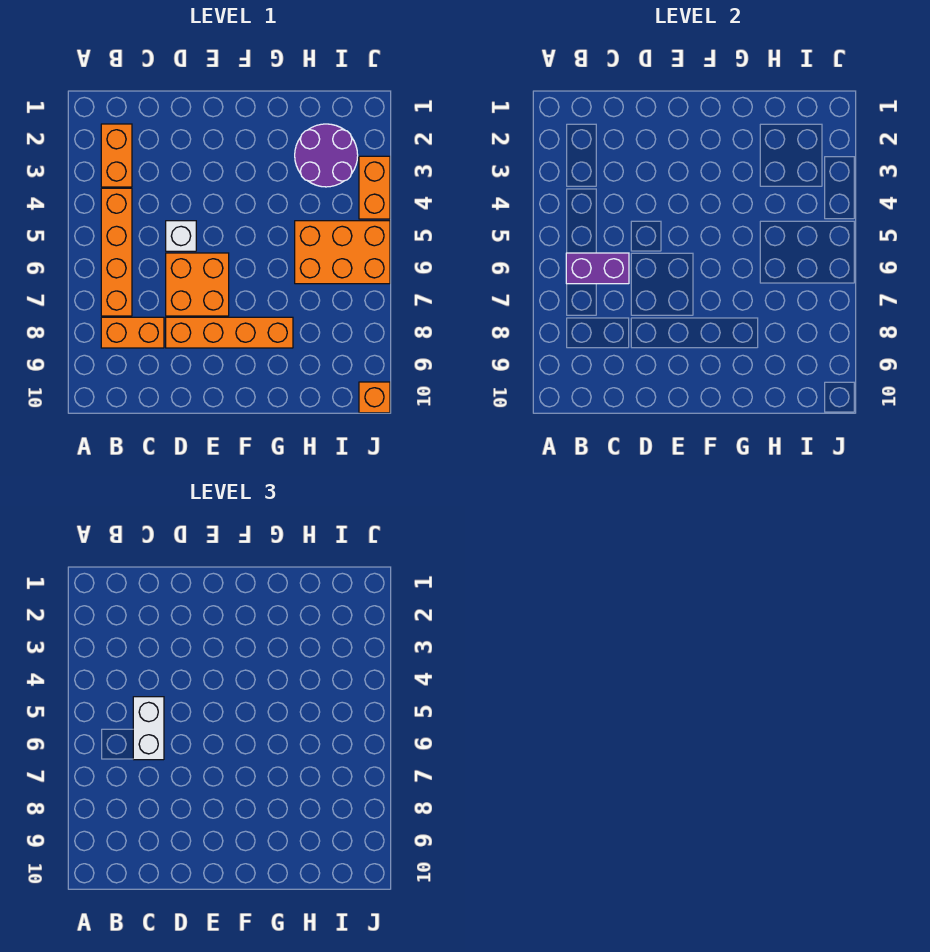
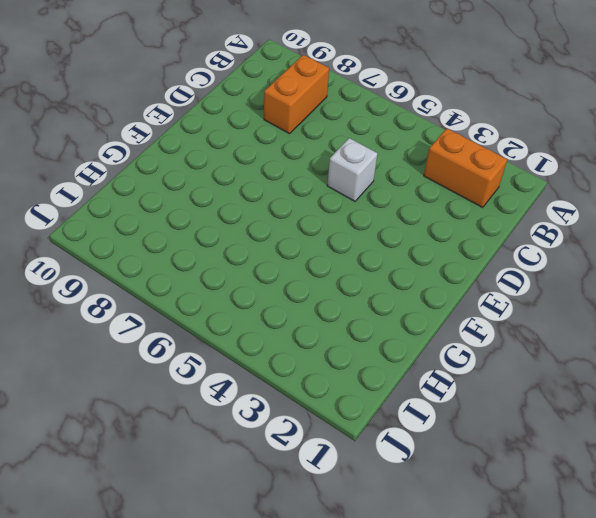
none -> orange brick B4:B7 level 1
none -> orange brick D6:E7 level 1
none -> orange brick D8:G8 level 1

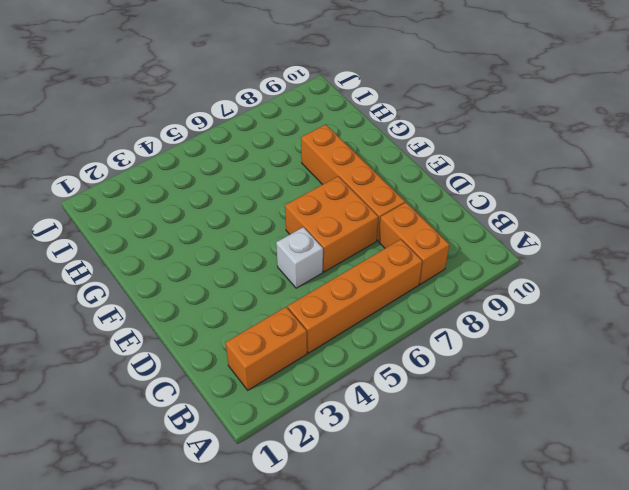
none -> purple round brick H2:I3 level 1
none -> orange brick H5:J6 level 1
none -> orange brick J3:J4 level 1

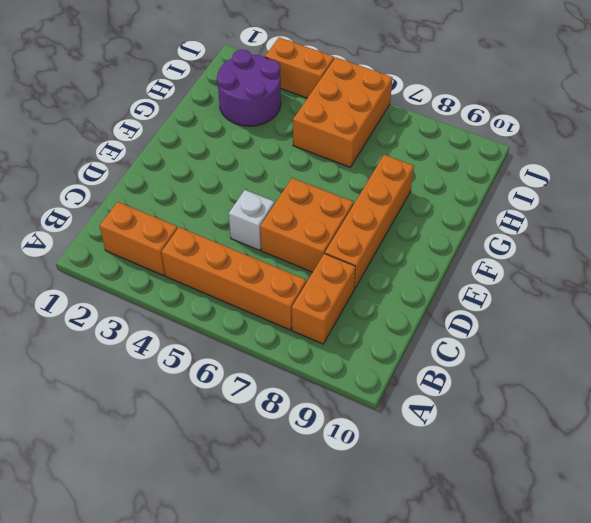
none -> orange brick J10 level 1
none -> purple brick B6:C6 level 2
none -> white brick C5:C6 level 3

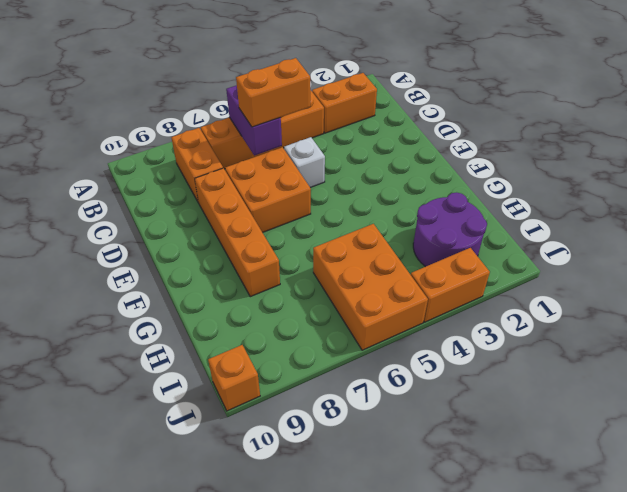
orange brick C5:C6 level 3 -> white brick C5:C6 level 3

